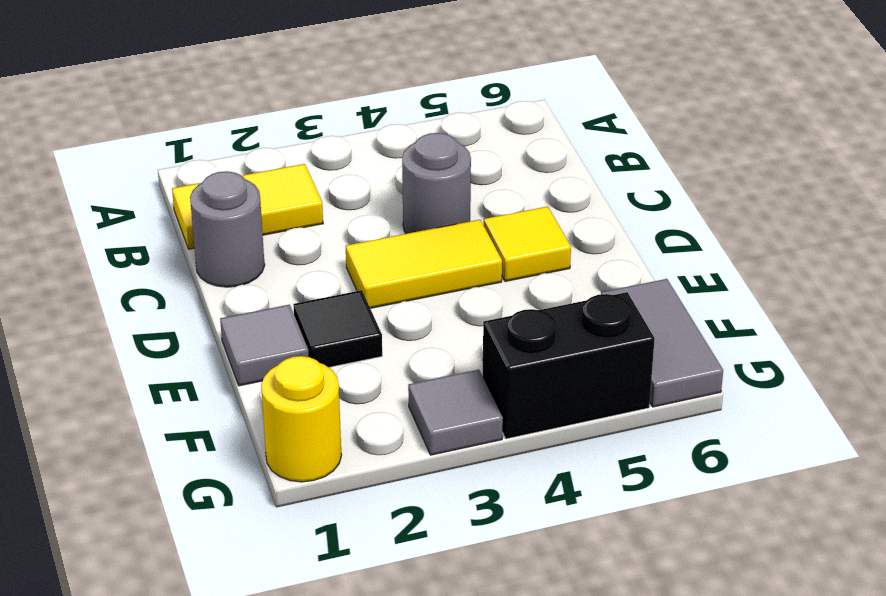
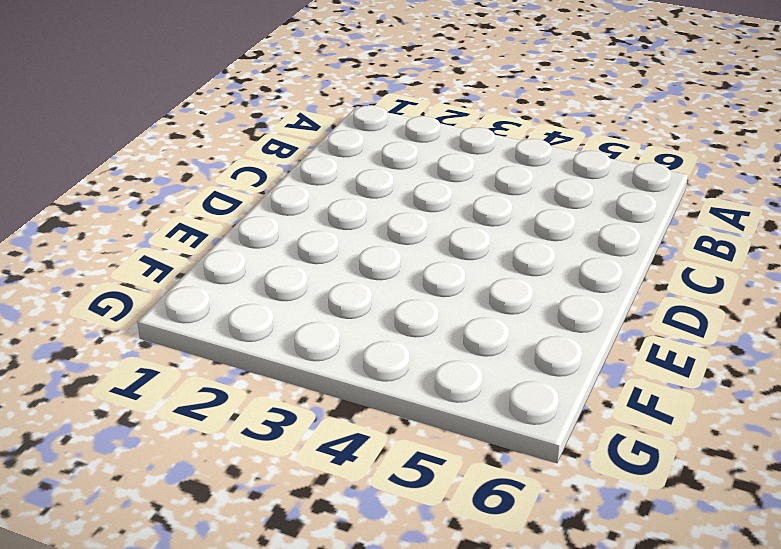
none -> yellow tile B1:B2 level 1
none -> grey round brick C1 level 1

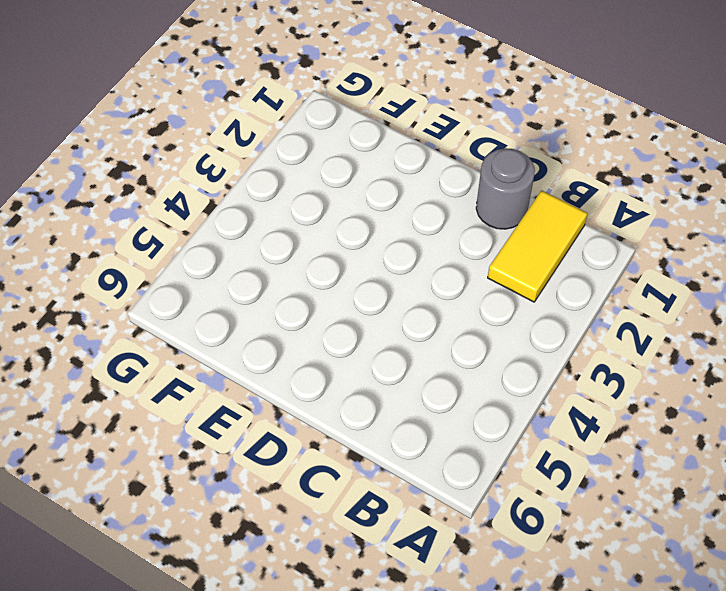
none -> grey round brick C4 level 1
none -> yellow tile D3:D4 level 1

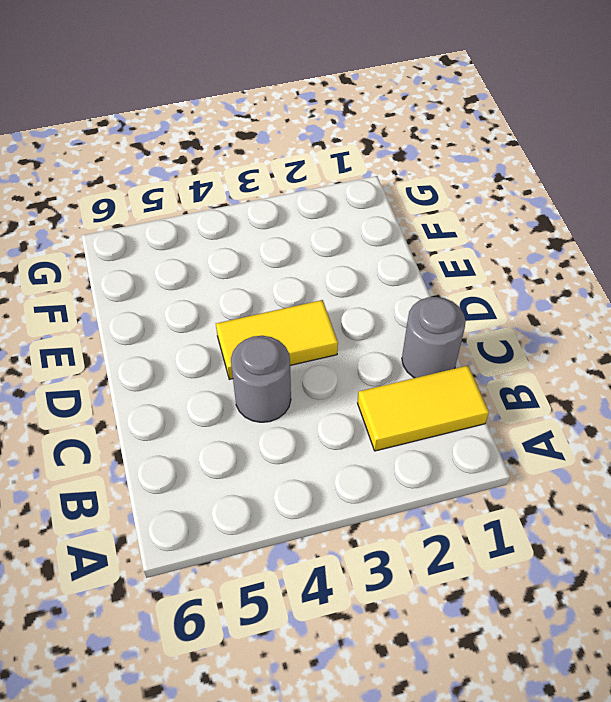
none -> yellow tile D5 level 1
none -> grey tile E1 level 1

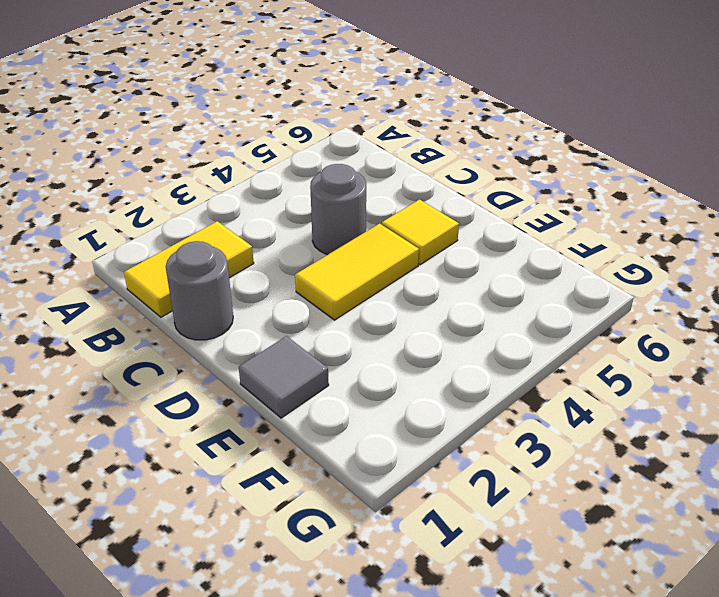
none -> black tile E2 level 1
none -> grey tile F6:G6 level 1

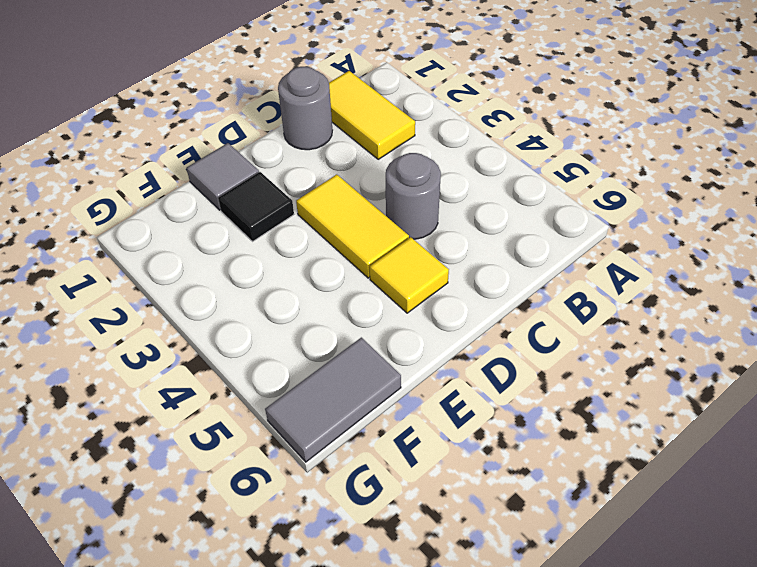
none -> yellow round brick G1 level 1
none -> grey tile G3 level 1

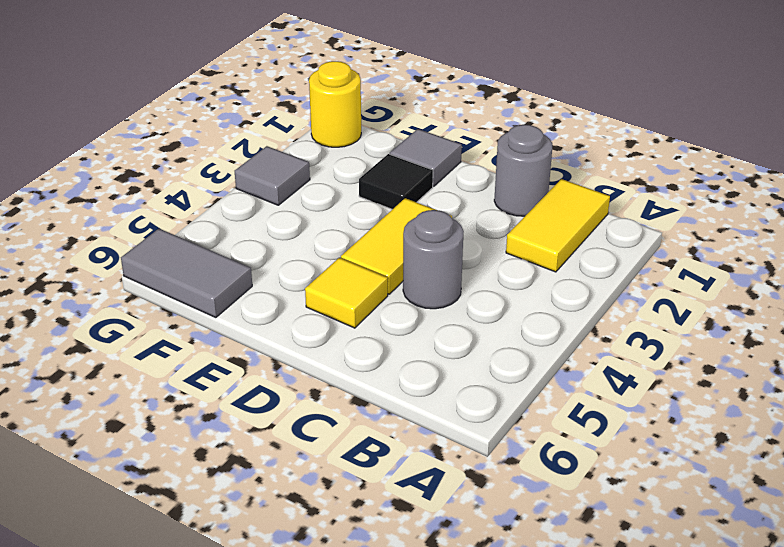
none -> black brick G4:G5 level 1

